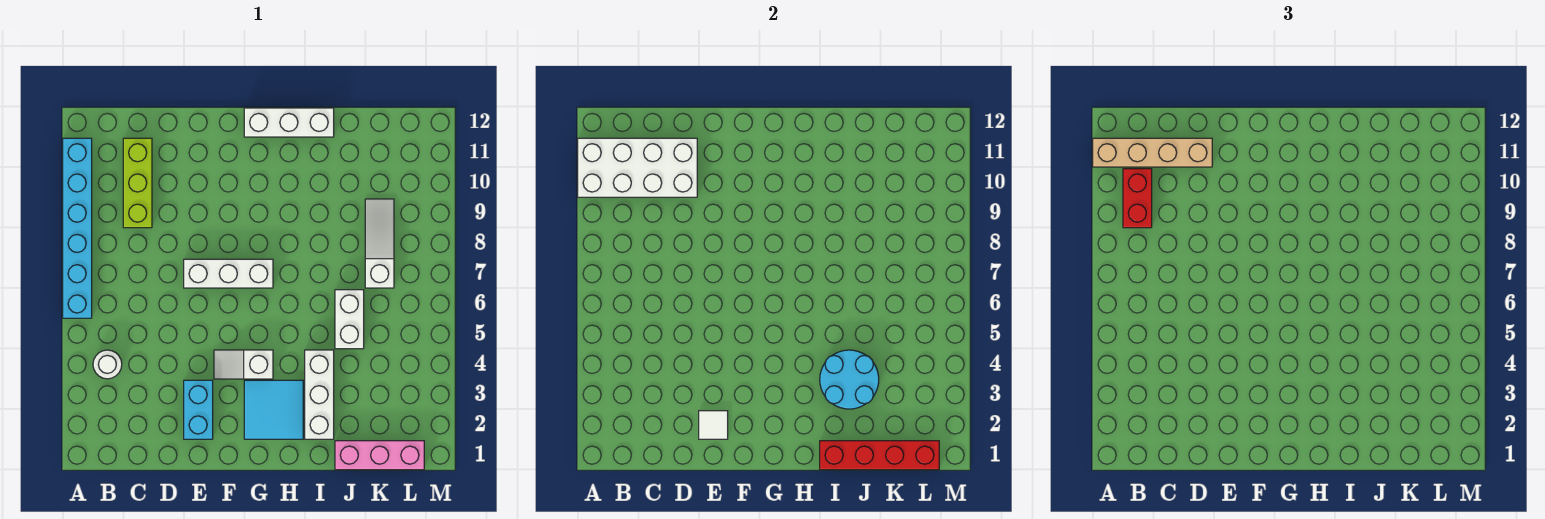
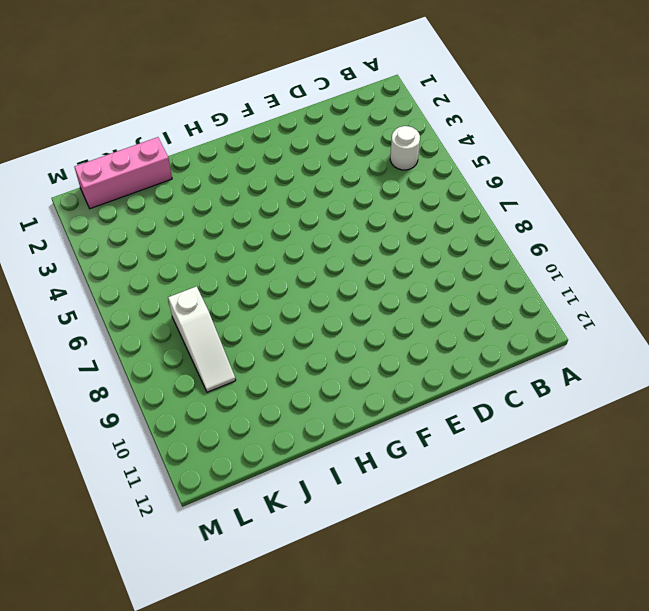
none -> cyan brick A6:A11 level 1
none -> lime brick C9:C11 level 1
none -> cyan brick E2:E3 level 1

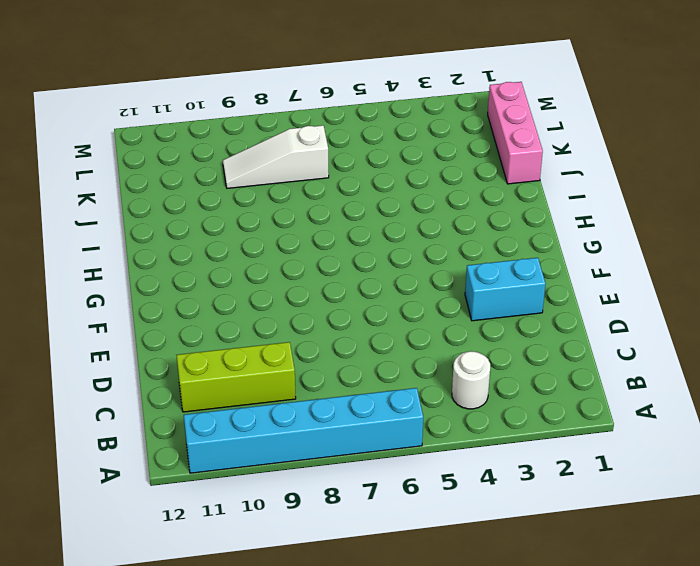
none -> white brick E7:G7 level 1
none -> white slope F4:G4 level 1 top G
none -> cyan tile G2:H3 level 1

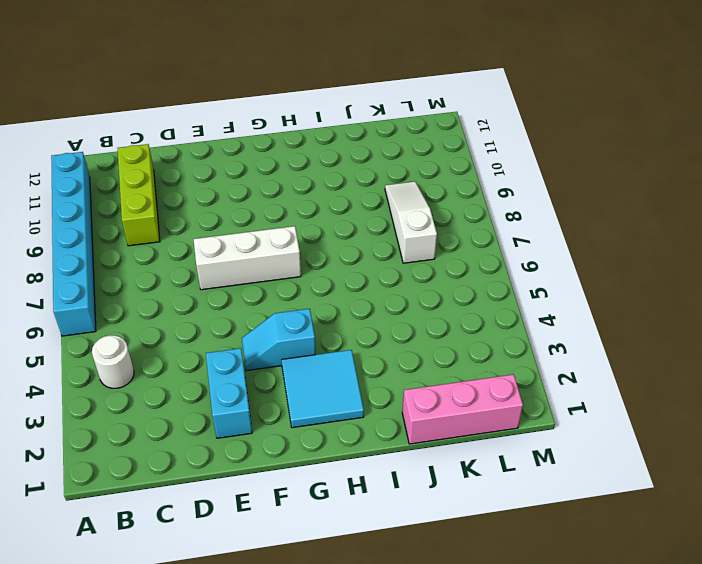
cyan slope F4:G4 level 1 top G -> white slope F4:G4 level 1 top G
none -> white brick G12:I12 level 1
none -> white brick I2:I4 level 1
none -> white brick J5:J6 level 1

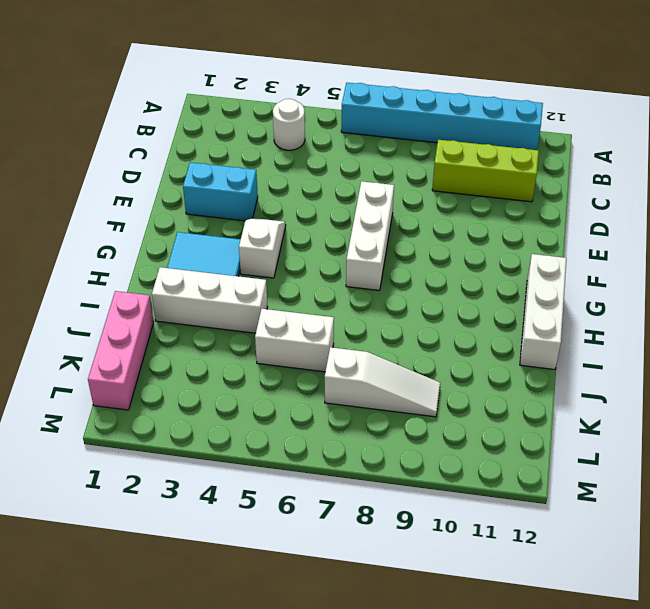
none -> white brick A10:D11 level 2
none -> white tile E2 level 2
none -> red brick I1:L1 level 2

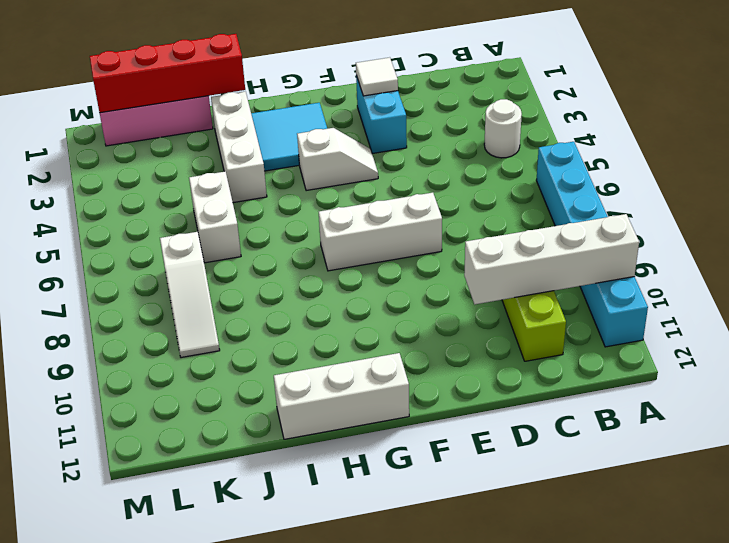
white brick A10:D10 level 2 -> white brick A10:D11 level 2
none -> cyan round brick I3:J4 level 2
none -> tan brick A11:D11 level 3
none -> red brick B9:B10 level 3

